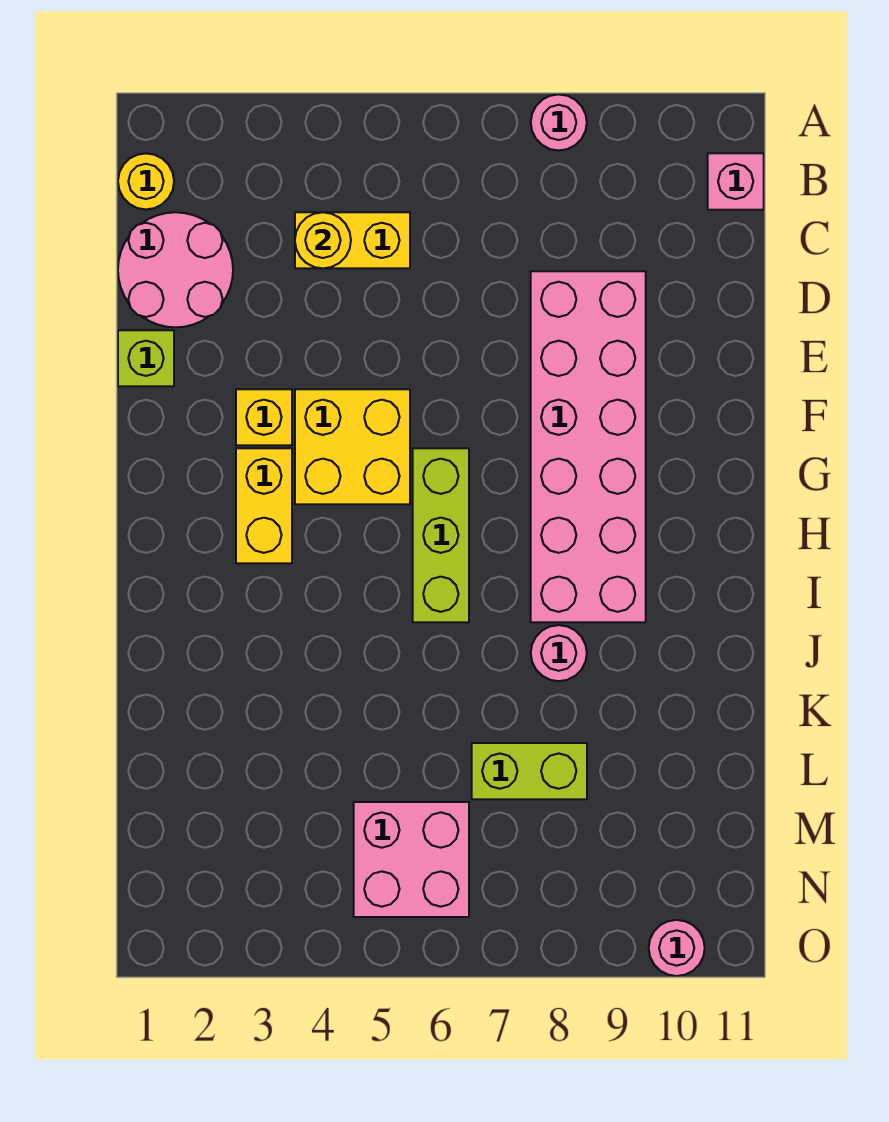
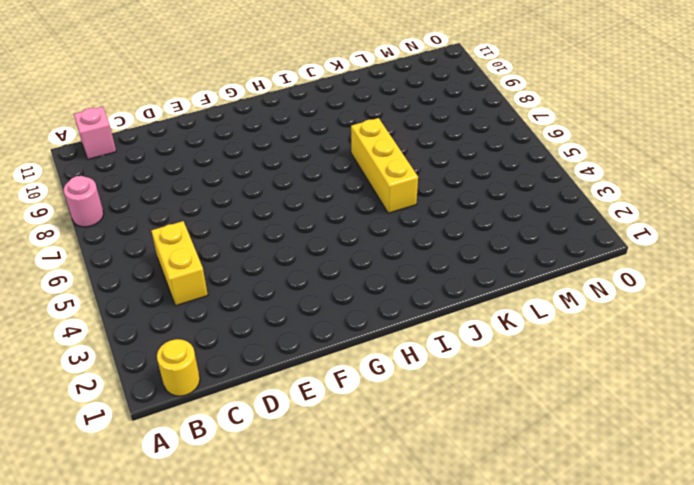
yellow brick J5:J7 level 1 -> none
none -> pink round brick C1:D2 level 1
none -> pink brick D8:I9 level 1
none -> lime brick E1 level 1

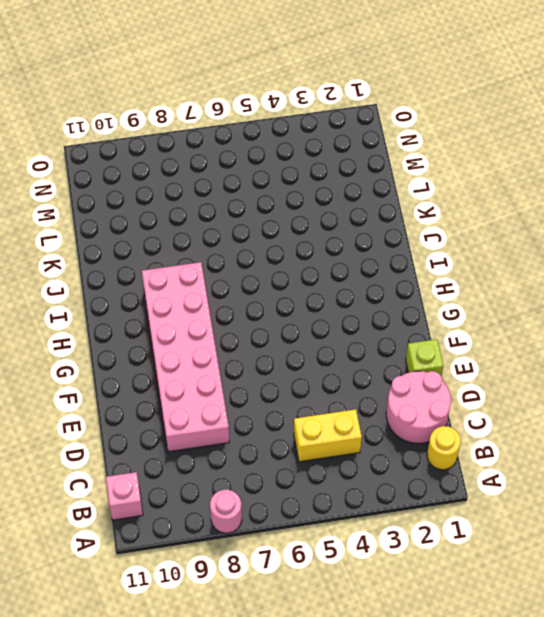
none -> yellow brick F3 level 1
none -> yellow brick F4:G5 level 1
none -> yellow brick G3:H3 level 1

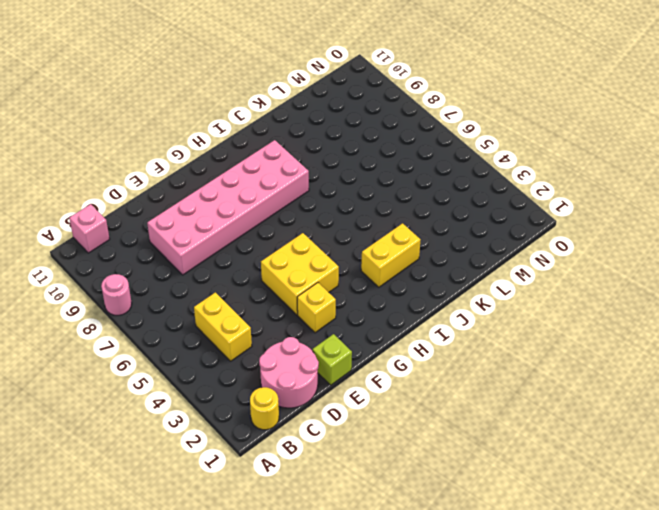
yellow brick I3:J3 level 1 -> yellow brick G3:H3 level 1
none -> lime brick G6:I6 level 1
none -> pink round brick J8 level 1
none -> lime brick L7:L8 level 1

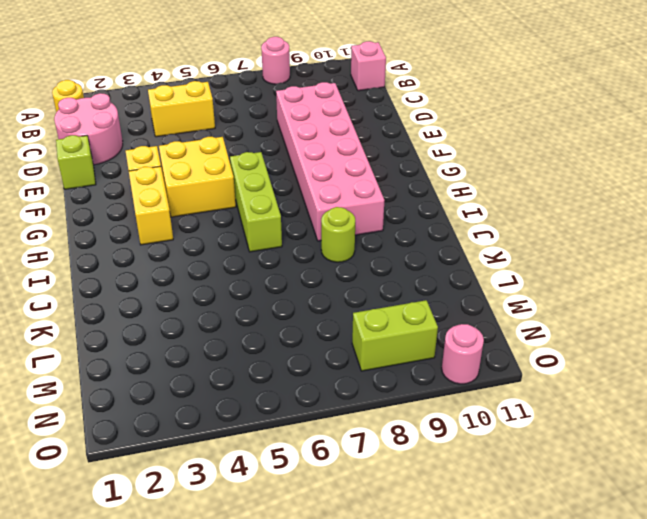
lime round brick J8 level 1 -> pink round brick J8 level 1
lime brick N8:N9 level 1 -> lime brick L7:L8 level 1
none -> pink brick M5:N6 level 1
none -> yellow round brick C4 level 2

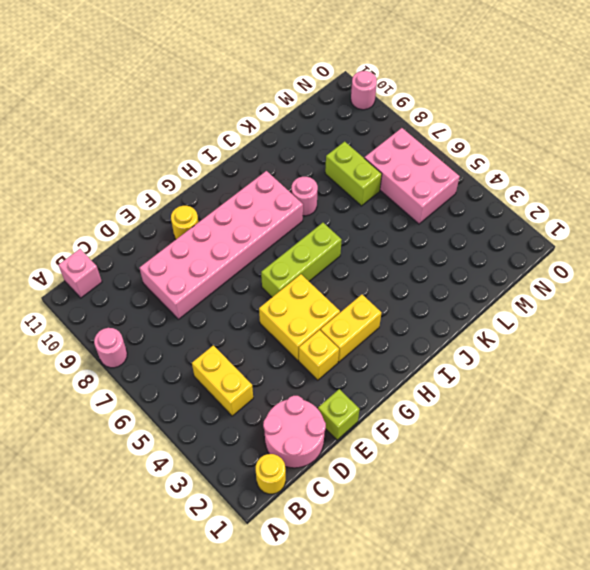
yellow round brick F10 level 1 -> yellow round brick C4 level 2
pink brick M5:N7 level 1 -> pink brick M5:N6 level 1

